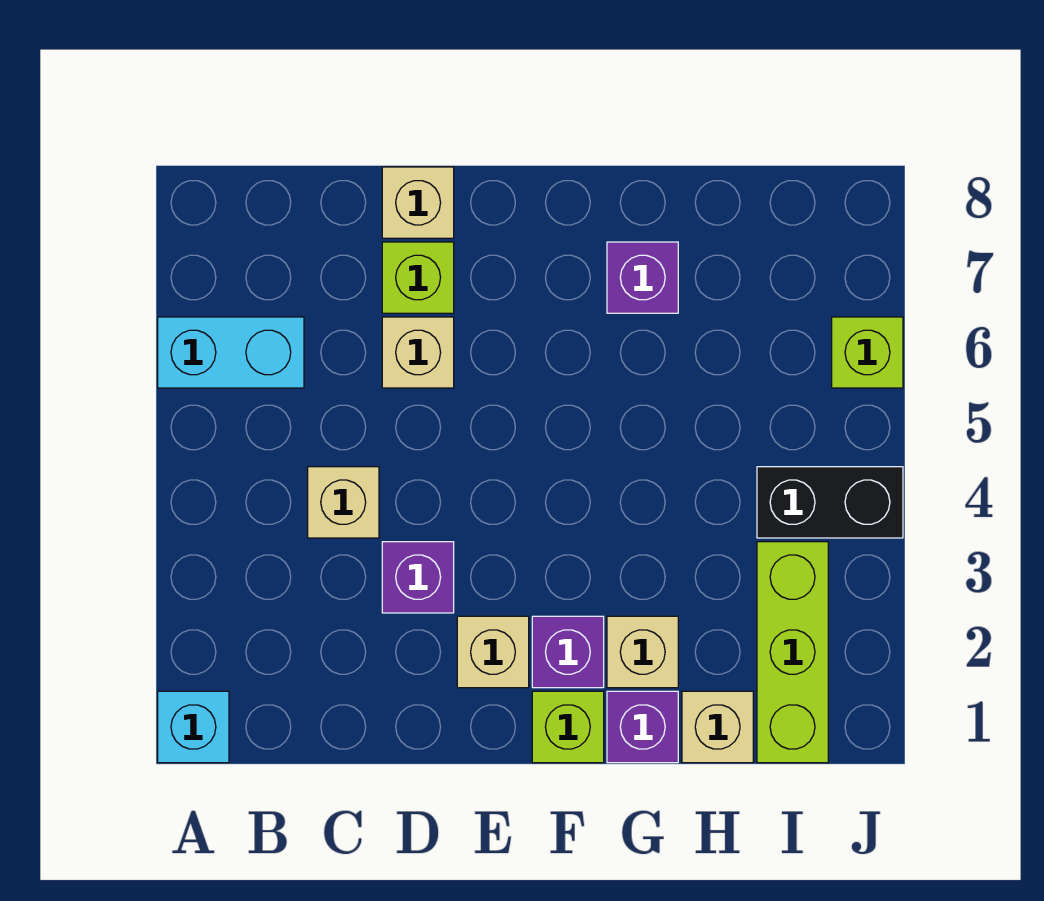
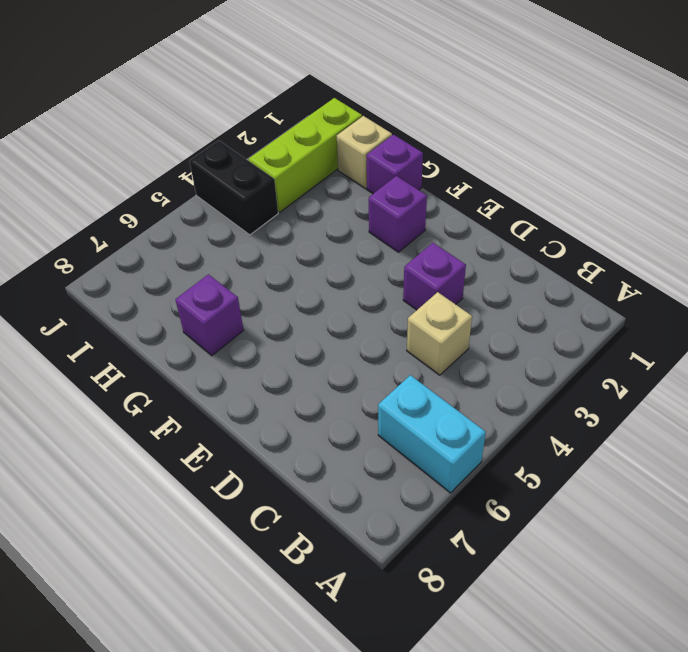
none -> cyan brick A1 level 1
none -> tan brick D6 level 1
none -> lime brick D7 level 1

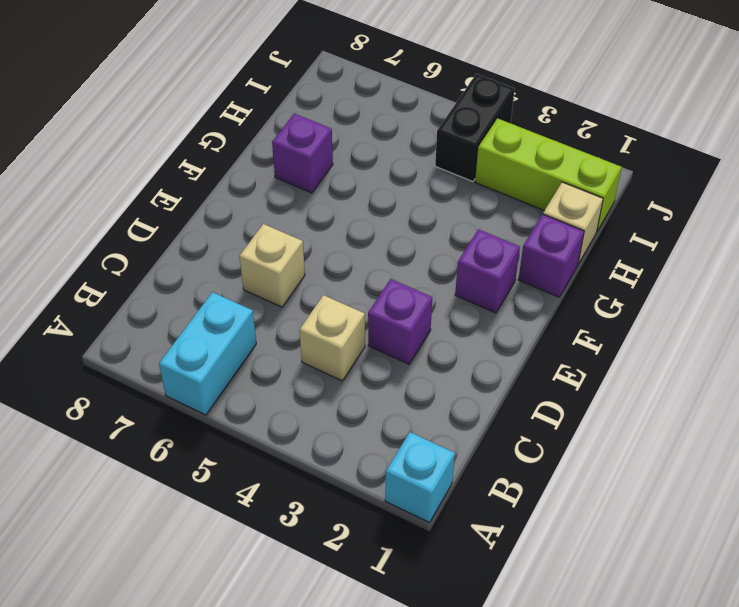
none -> lime brick D7 level 1
none -> tan brick D8 level 1
none -> tan brick E2 level 1

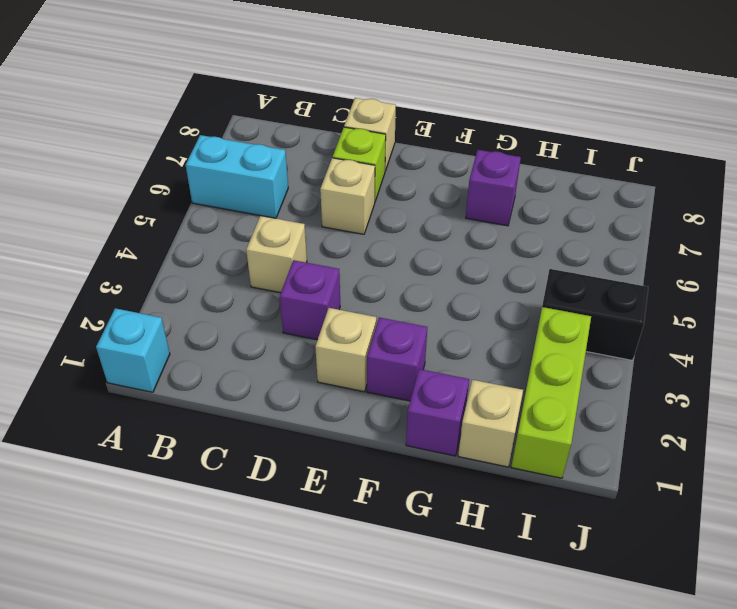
none -> lime brick F1 level 1
none -> tan brick G2 level 1
none -> lime brick J6 level 1

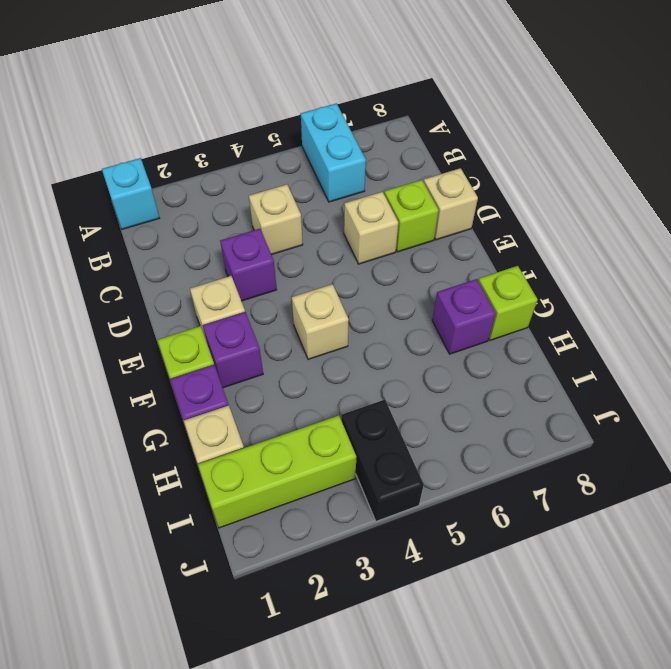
tan brick F4 level 1 -> tan brick G2 level 1
lime brick G8 level 1 -> lime brick J6 level 1

